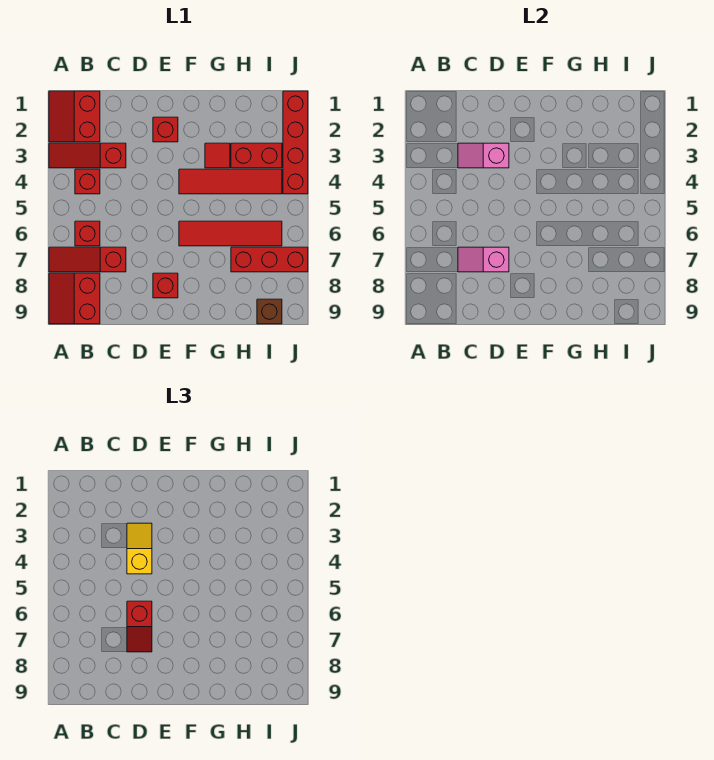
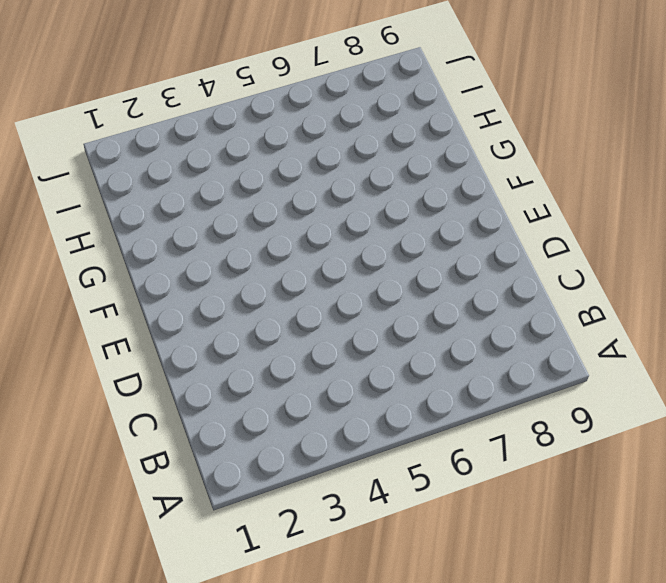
none -> red slope A1:B2 level 1 top B
none -> red slope A3:C3 level 1 top C
none -> red slope A7:C7 level 1 top C

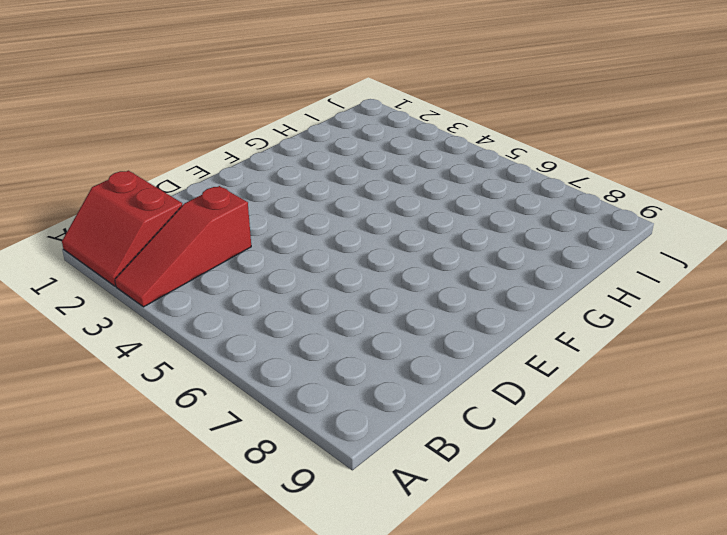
none -> red slope A7:C7 level 1 top C
none -> red slope A8:B9 level 1 top B
none -> red brick B4 level 1

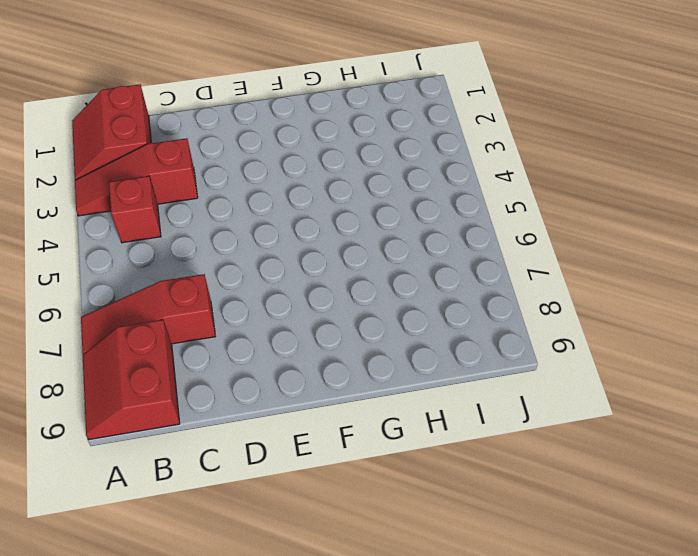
none -> red brick B6 level 1
none -> red brick E2 level 1
none -> red brick E8 level 1

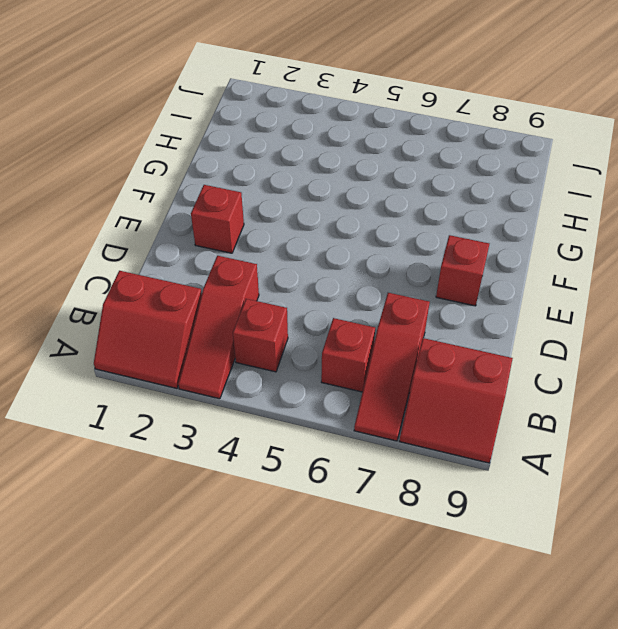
none -> red tile F4:I4 level 1
none -> red tile F6:I6 level 1
none -> red tile G3 level 1

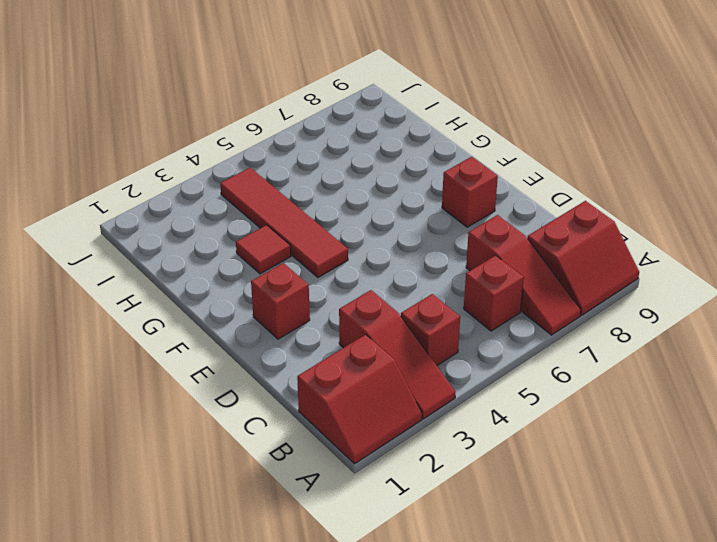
none -> red tile F6:I6 level 1
none -> red brick H3:I3 level 1
none -> red brick H7:J7 level 1

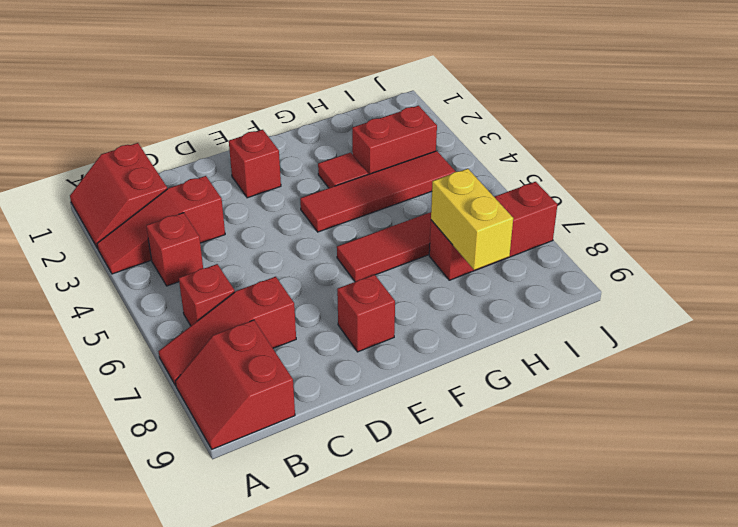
yellow brick H7:H8 level 2 -> none
none -> brown brick I9 level 1
none -> red brick J1:J4 level 1
none -> pink slope C3:D3 level 2 top D

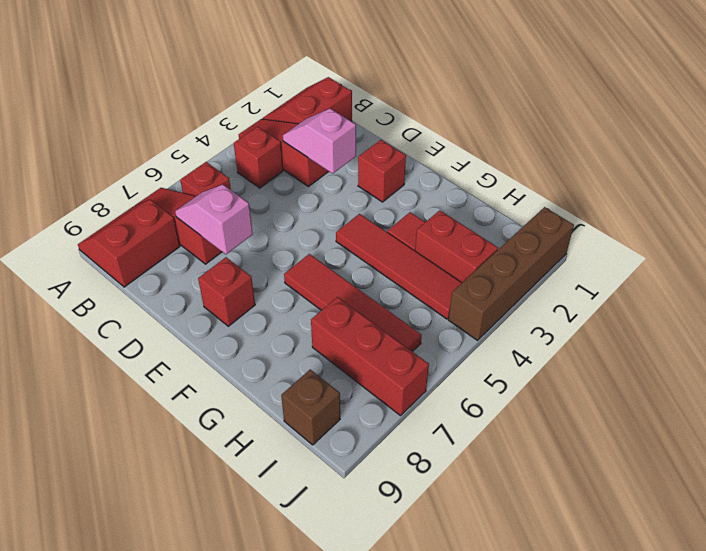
brown brick J1:J4 level 1 -> red brick J1:J4 level 1
none -> yellow slope D3:D4 level 3 top 4
none -> red slope D6:D7 level 3 top 6

